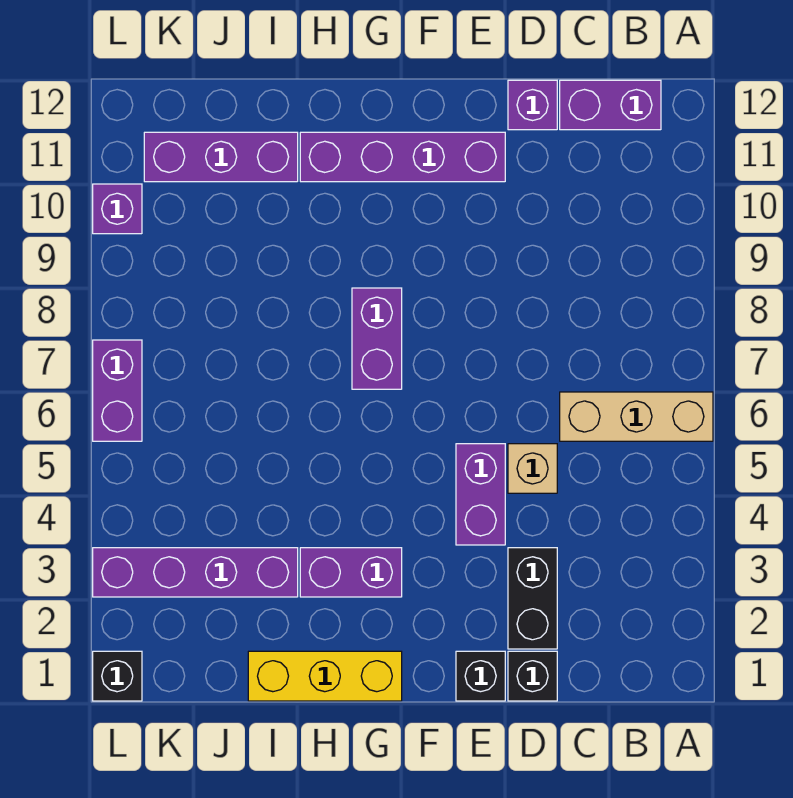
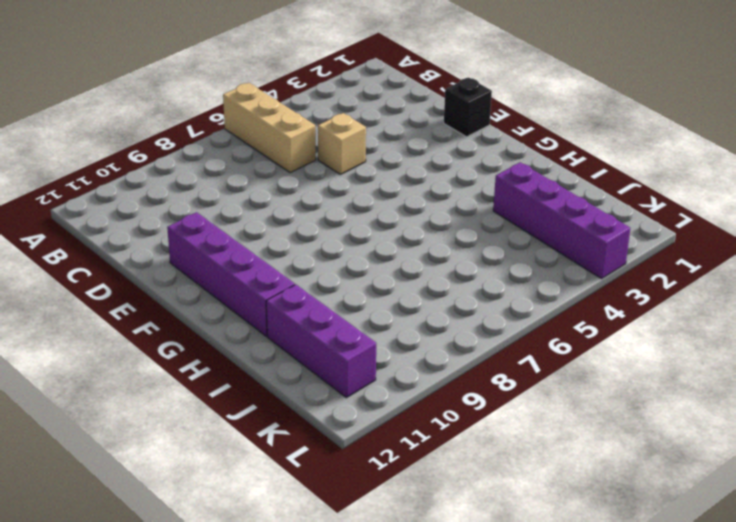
none -> purple brick B12:C12 level 1
none -> black brick D1 level 1
none -> black brick D2:D3 level 1

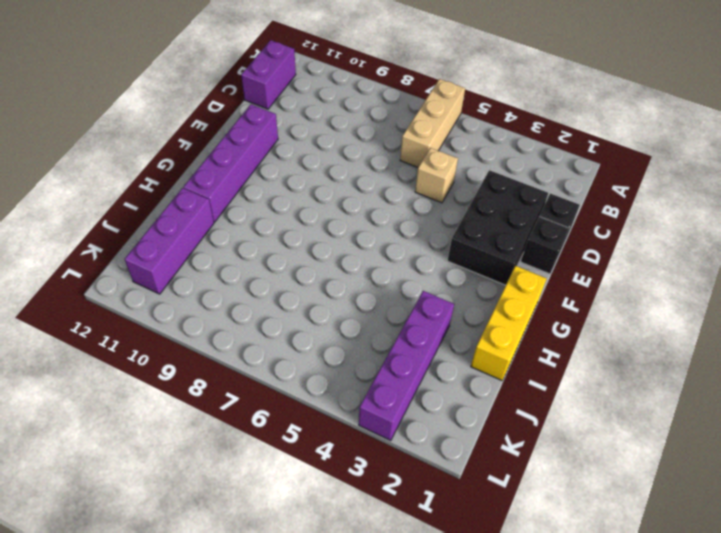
black brick D2:F3 level 1 -> black brick D2:D3 level 1
none -> purple brick D12 level 1
none -> purple brick E4:E5 level 1
none -> purple brick G3:H3 level 1

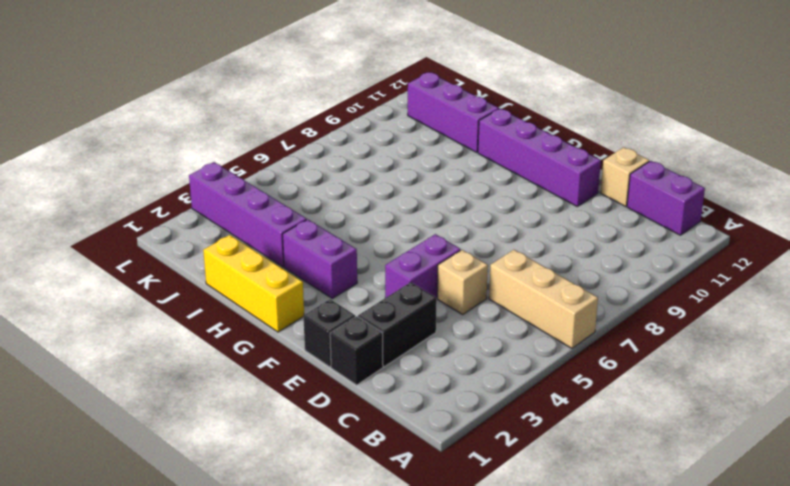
tan brick D12 level 1 -> purple brick D12 level 1
none -> purple brick G7:G8 level 1
none -> black brick L1 level 1
none -> purple brick L6:L7 level 1

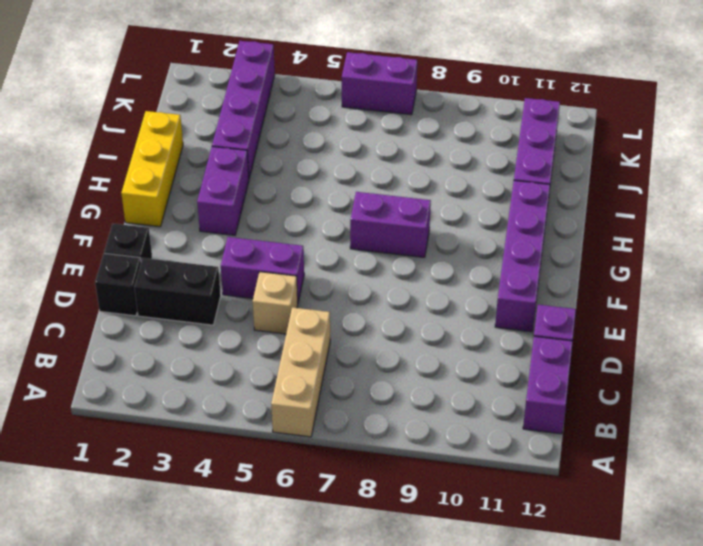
none -> black brick L1 level 1
none -> purple brick L10 level 1

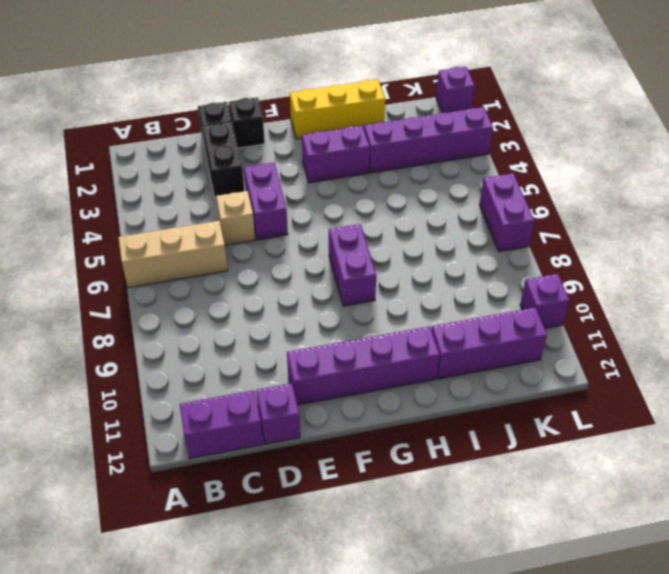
purple brick L1 level 1 -> black brick L1 level 1

